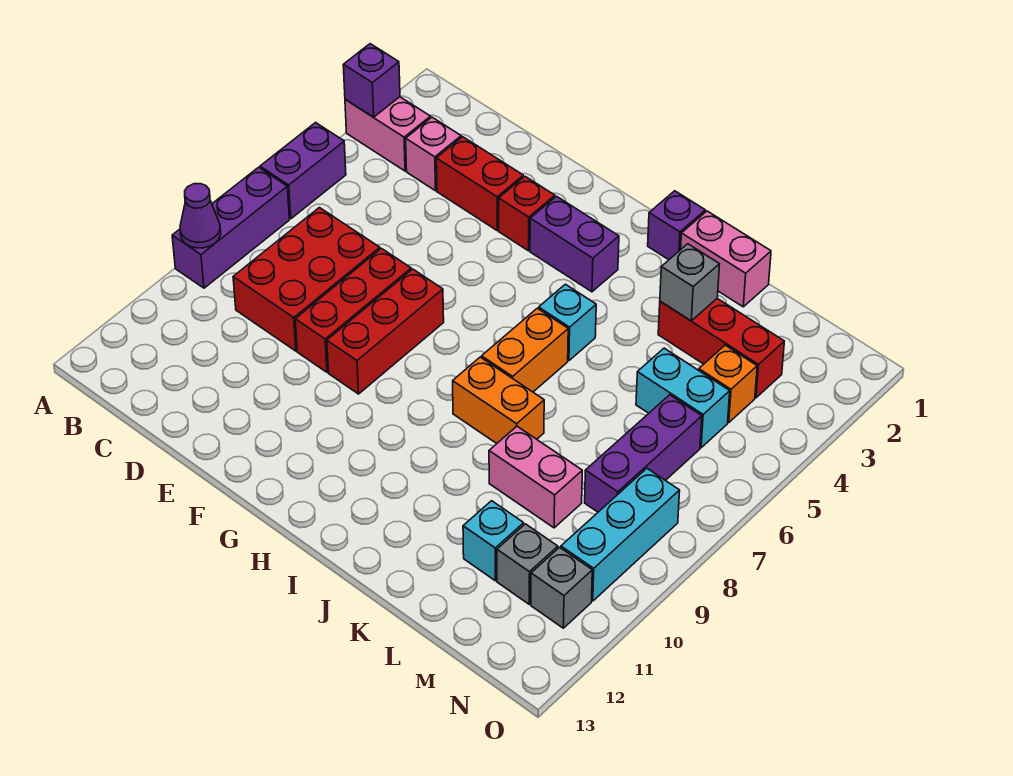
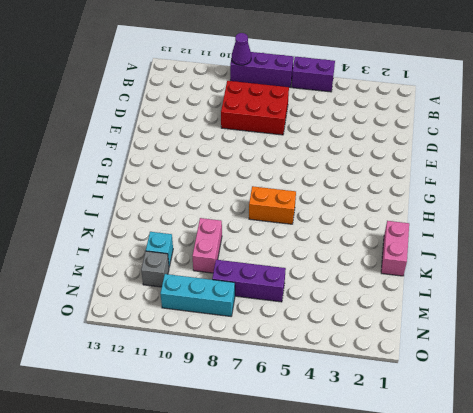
none -> pink brick A3:B3 level 1
none -> pink brick C3 level 1
none -> red brick D3:E3 level 1

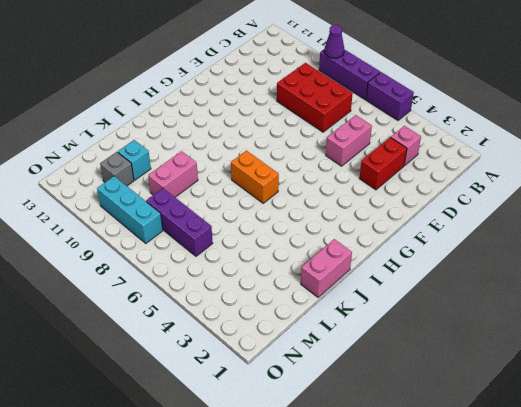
pink brick D5:E5 level 1 -> pink brick A3:B3 level 1
none -> red brick E7:E9 level 1
none -> red brick F3 level 1
none -> red brick F7:F9 level 1

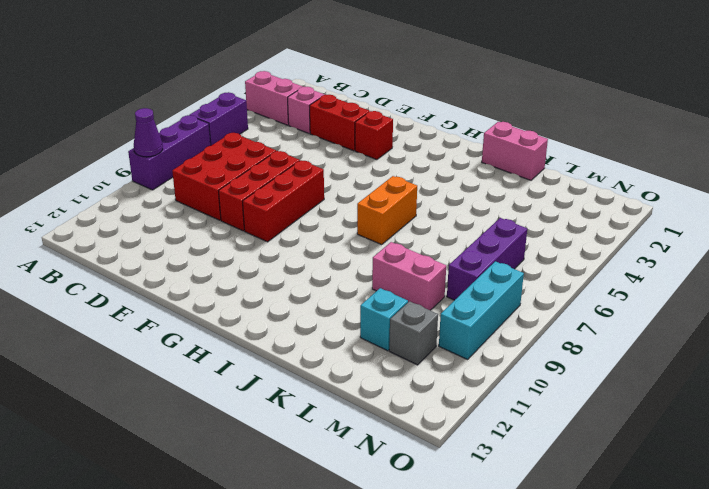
none -> purple brick G3:H3 level 1
none -> purple brick I1 level 1
none -> cyan brick I5 level 1

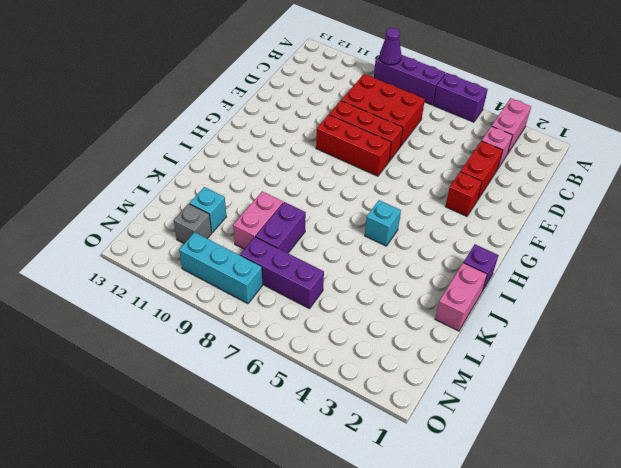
purple brick K8:L8 level 1 -> purple brick G3:H3 level 1
none -> orange brick I6:I7 level 1
none -> orange brick I8:J8 level 1
none -> red brick K3:M3 level 1

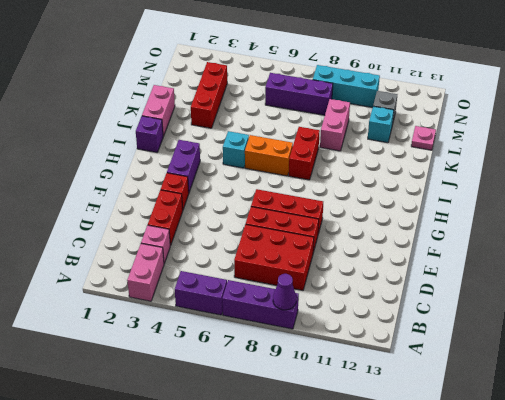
red brick I8:J8 level 1 -> orange brick I8:J8 level 1
pink plate L13 level 1 -> none
none -> cyan brick L5:M5 level 1
none -> orange brick M4 level 1
none -> grey brick N11 level 1

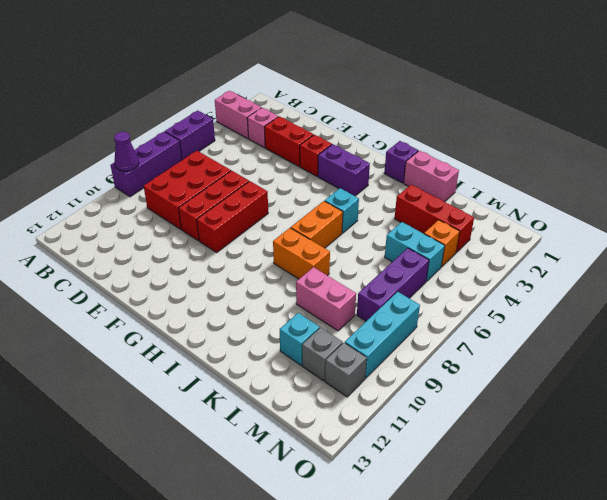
none -> purple brick A3 level 2
none -> grey brick K3 level 2

